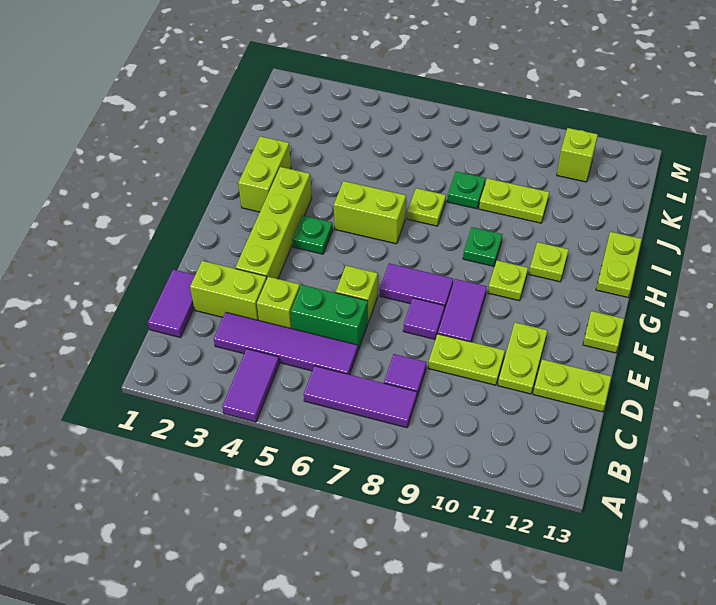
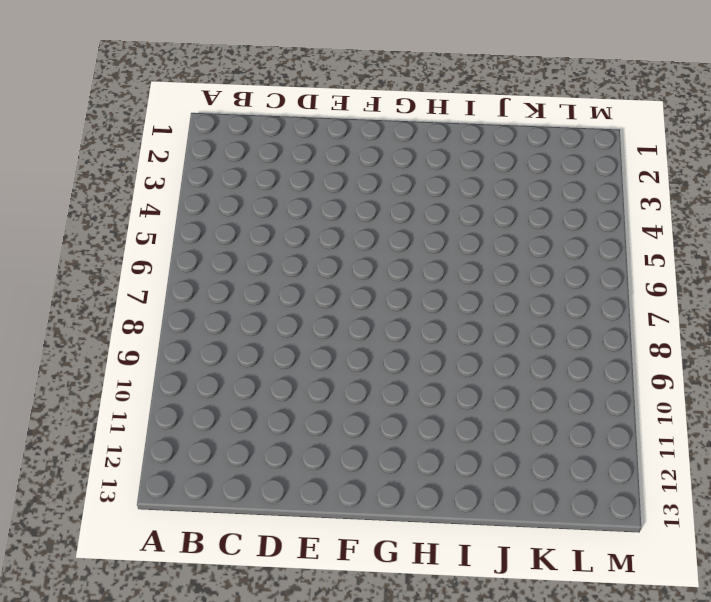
none -> purple tile A4:B4 level 1
none -> purple tile B6:B8 level 1
none -> purple tile C1:D1 level 1

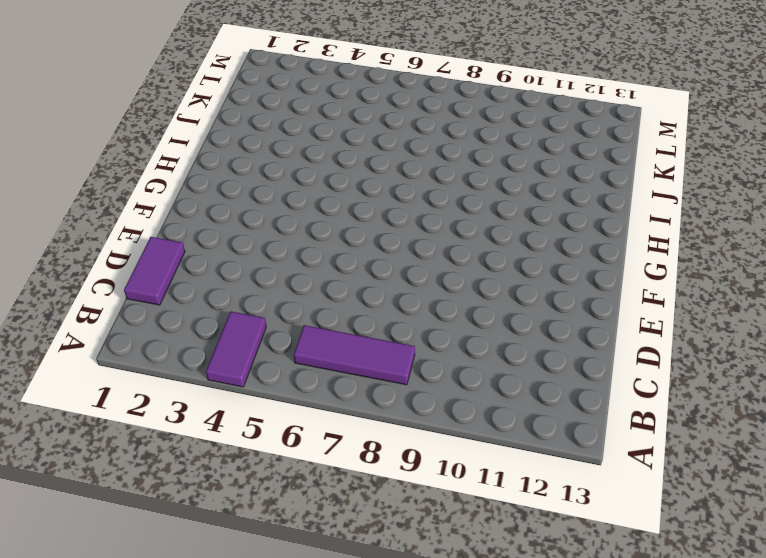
none -> purple tile C3:C6 level 1
none -> purple tile C8 level 1
none -> lime brick D2:D3 level 1

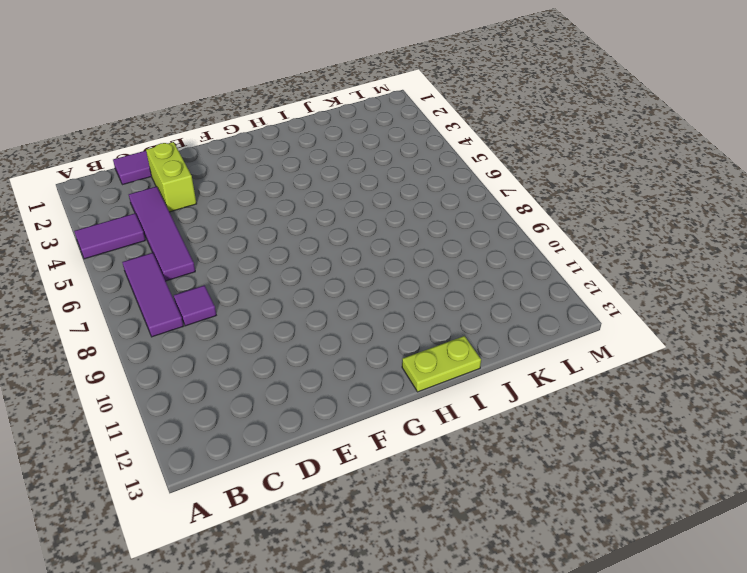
none -> lime brick D4 level 1
none -> green brick D5:D6 level 1
none -> lime plate D9:D10 level 1

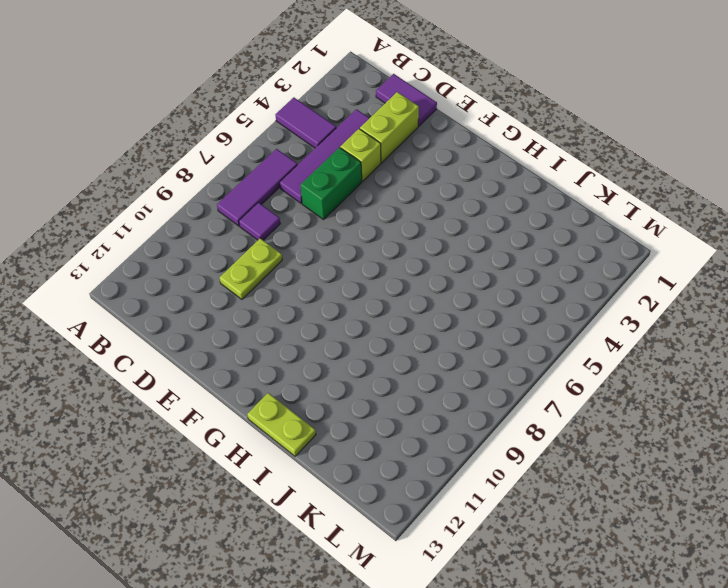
none -> lime plate D11:E11 level 1
none -> lime plate D12:D13 level 1
none -> lime brick E3:H3 level 1

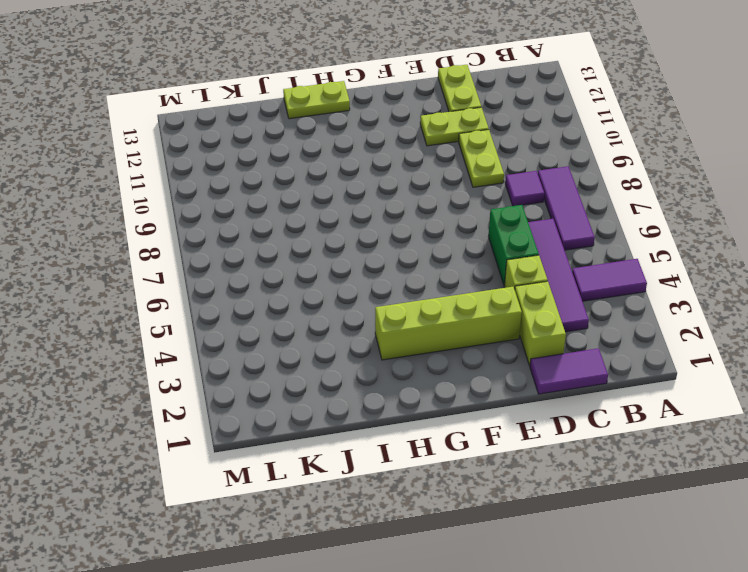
none -> lime brick E6 level 1
none -> purple tile E8 level 1
none -> purple tile E9:F9 level 1

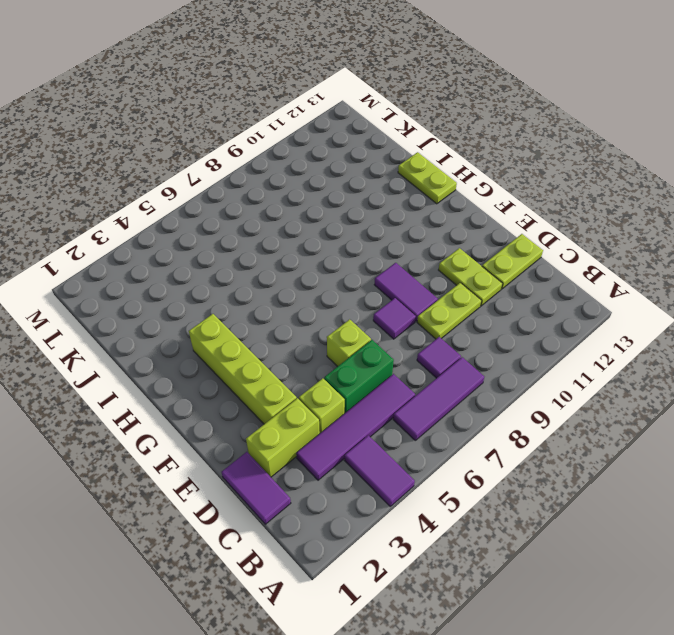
none -> purple tile F7:F8 level 1
none -> lime plate F13 level 1
none -> green plate G4 level 1

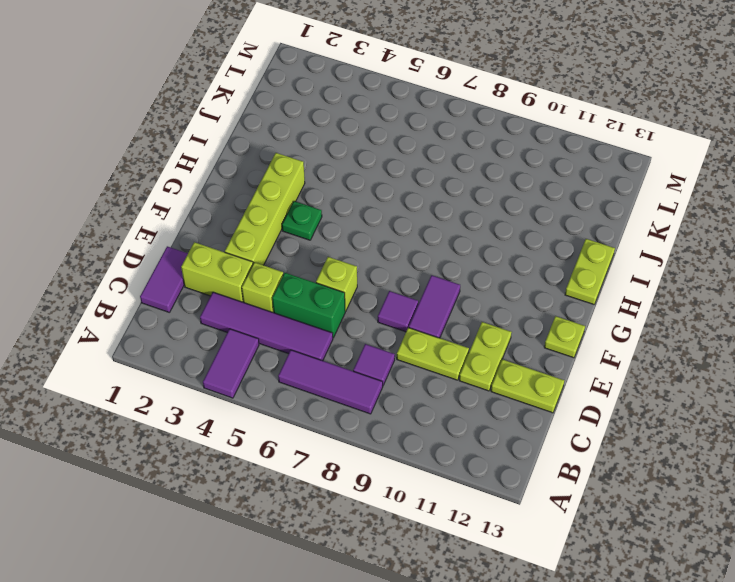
none -> purple tile F7:F8 level 1
none -> lime plate G10 level 1
none -> lime brick H2:I2 level 1

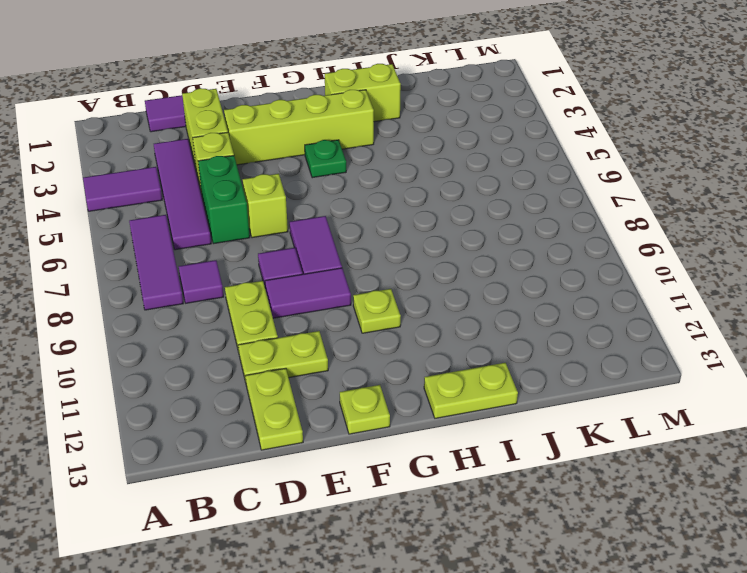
none -> lime brick H5:H6 level 1
none -> green plate H9 level 1
none -> lime plate H11 level 1

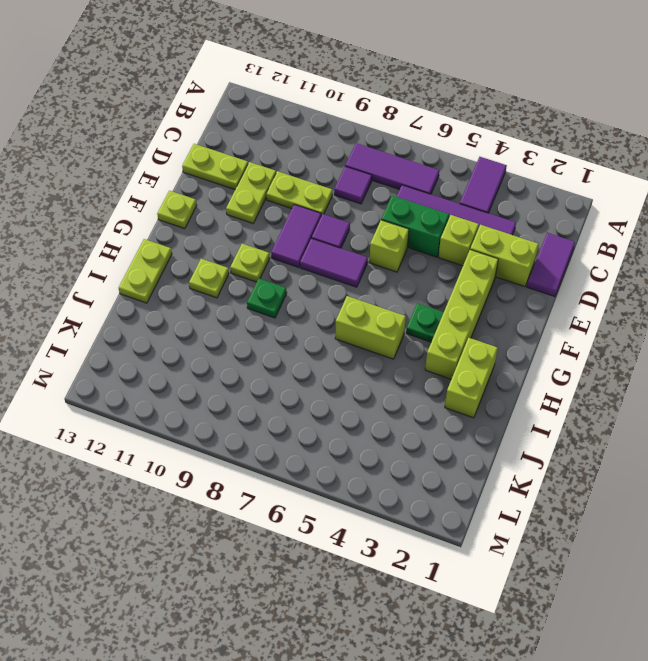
none -> lime plate I7 level 1
none -> green plate J8 level 1
none -> lime plate J9:J10 level 1

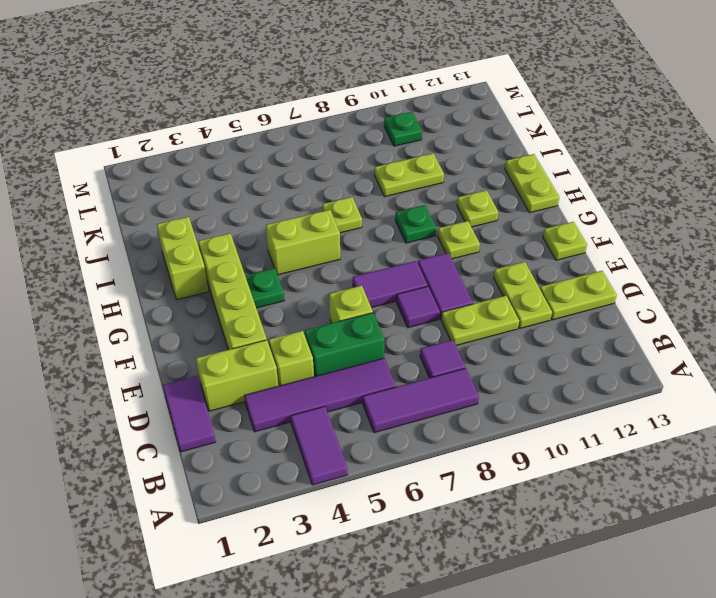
green plate L10 level 1 -> green plate J8 level 1
none -> lime brick L11 level 1

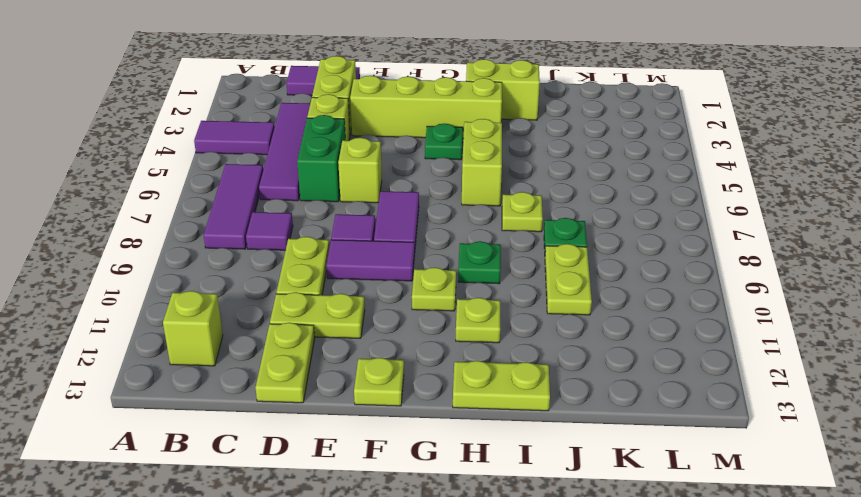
lime brick B12 level 1 -> lime brick L11 level 1

